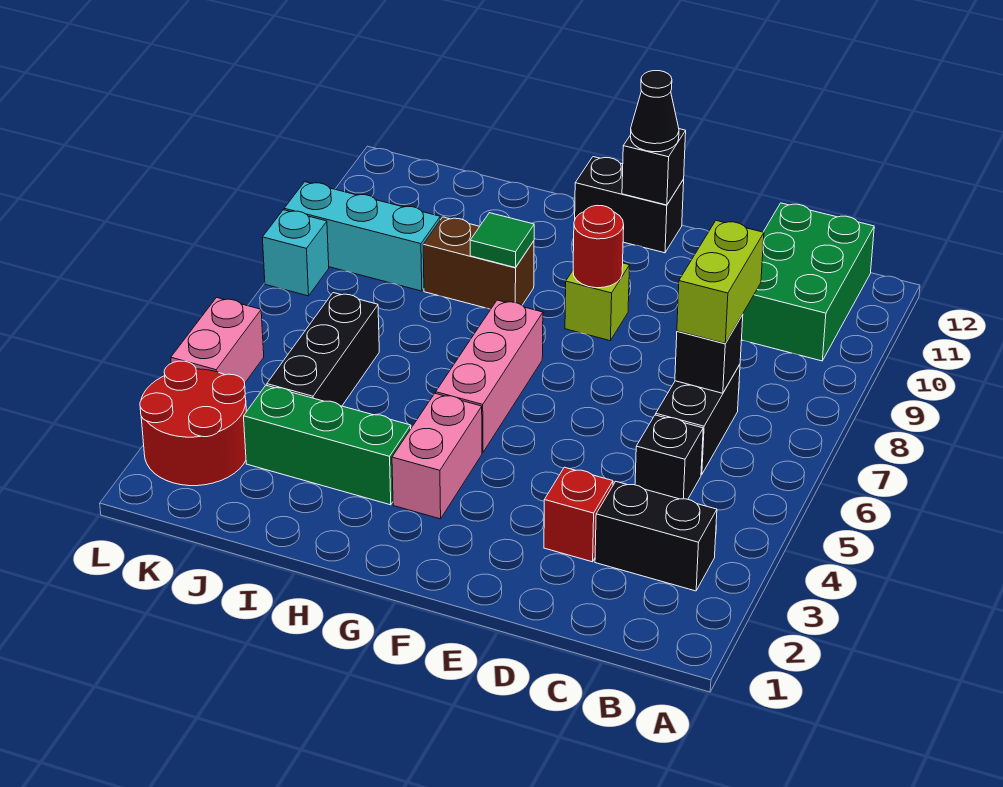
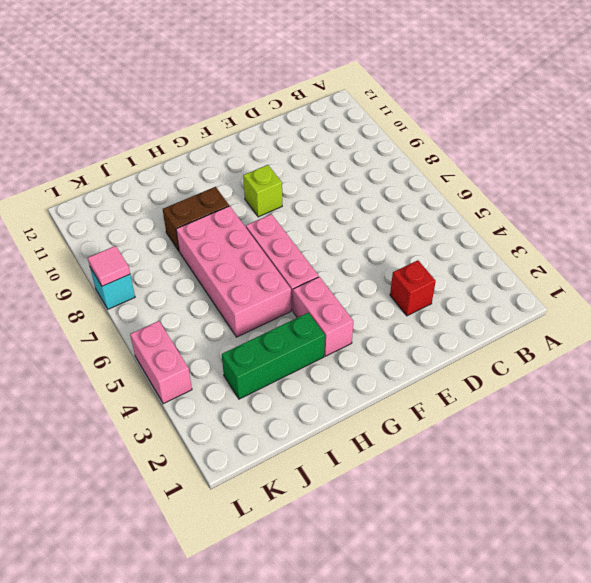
pink brick H5:I8 level 1 -> none
pink tile L8 level 2 -> none
none -> black brick B3:C3 level 1
none -> green brick B10:C12 level 1
none -> black brick C5 level 1

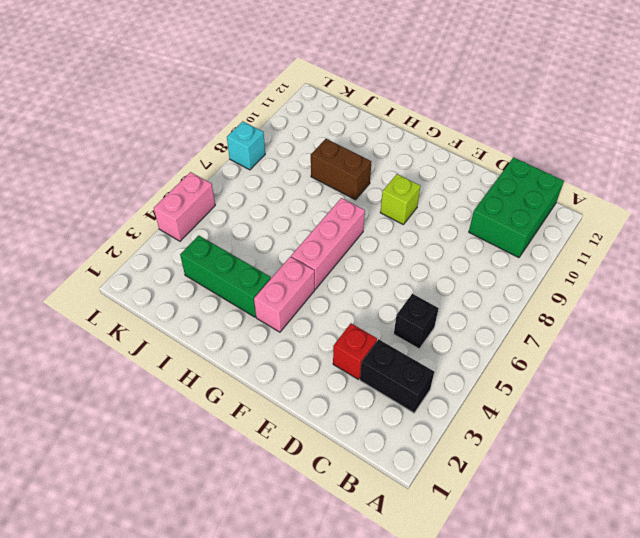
none -> black brick C6:C7 level 1
none -> black brick F12:G12 level 1
none -> black brick J4:J6 level 1

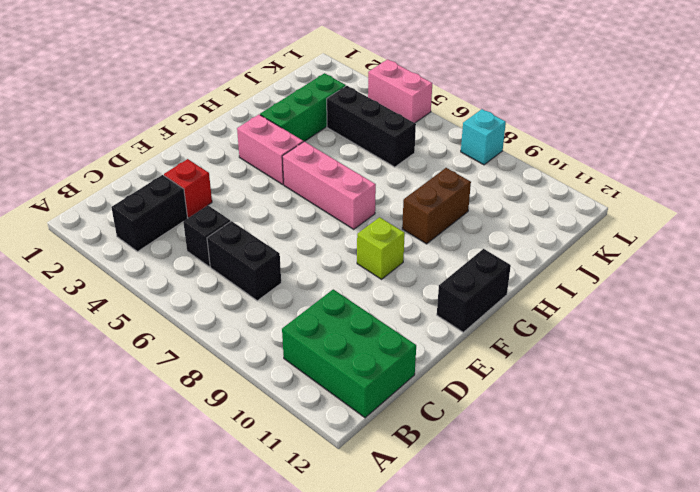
none -> cyan brick J9:L9 level 1
none -> red round brick K2:L3 level 1
none -> black brick C7 level 2

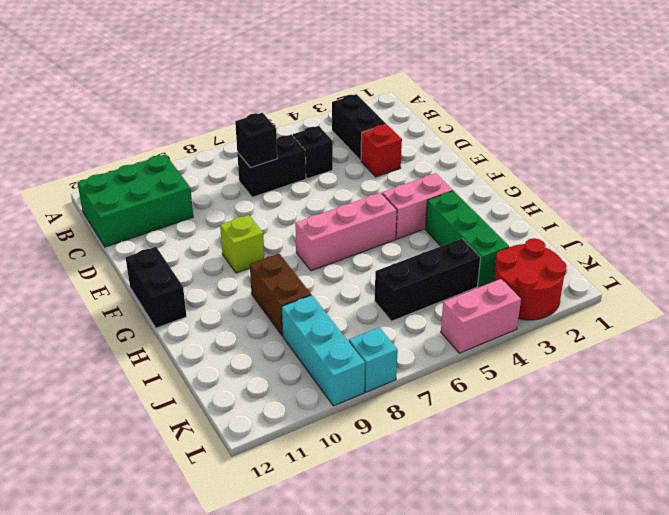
none -> red round brick F9 level 2
none -> black brick F12 level 2
none -> green tile H9 level 2

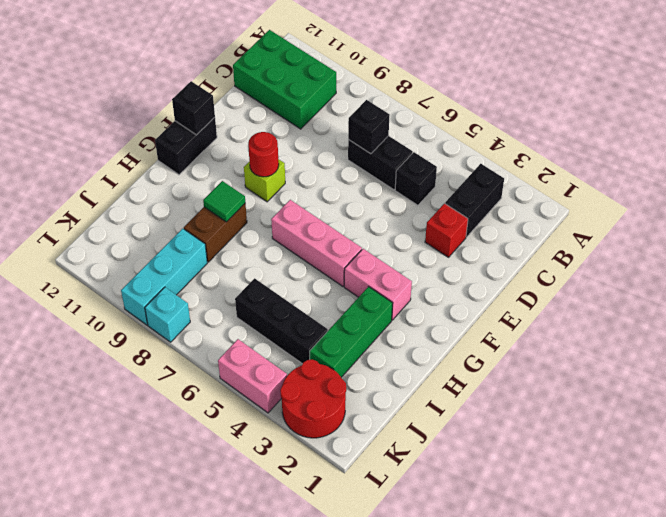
none -> lime brick C7:C8 level 3
none -> black cone F12 level 3

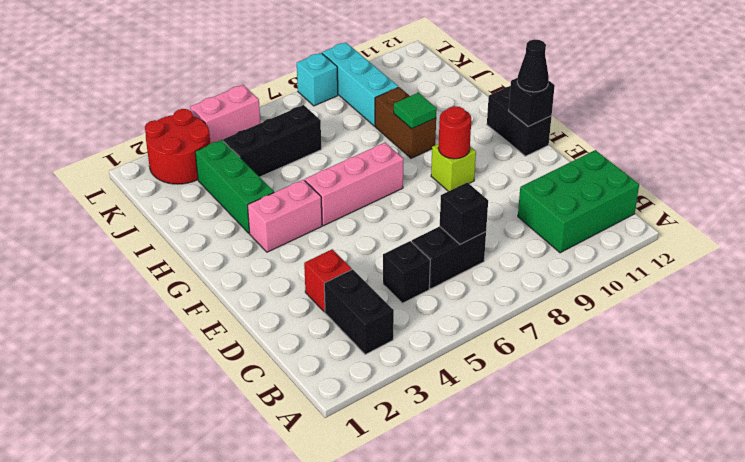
none -> lime brick C7:C8 level 3

